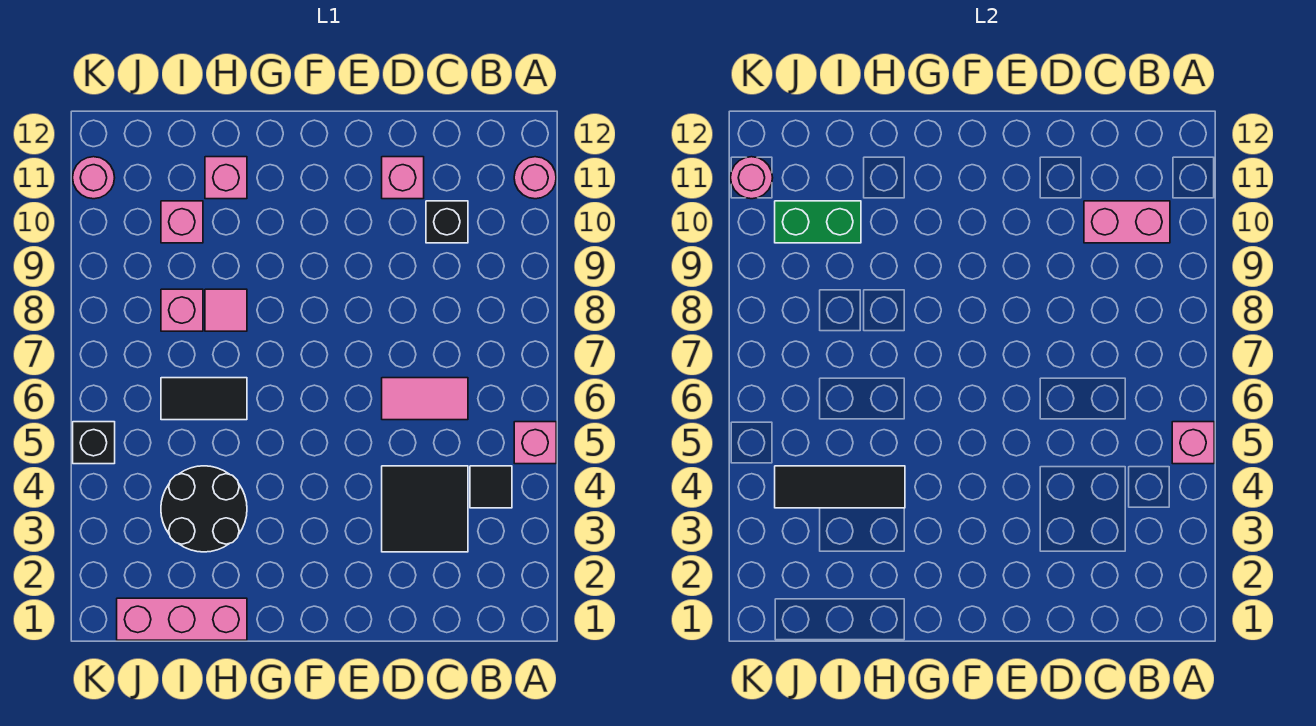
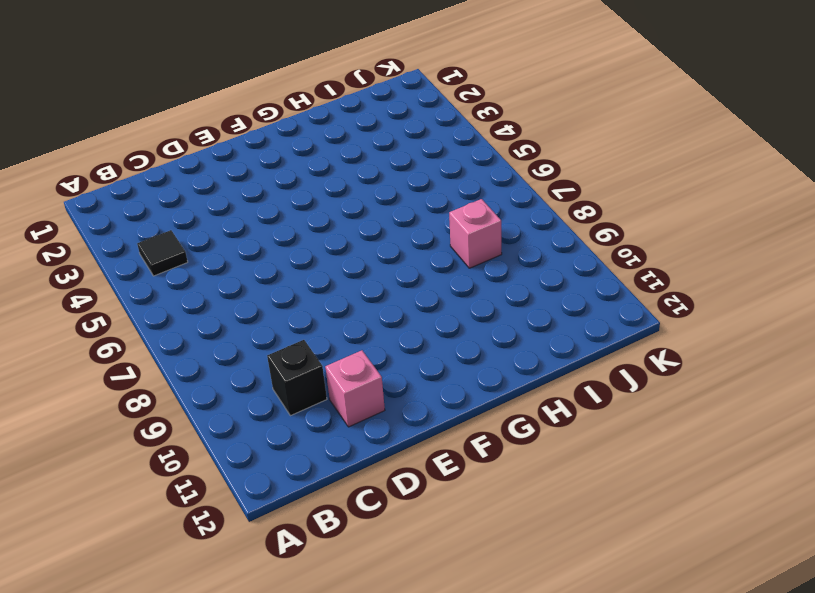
none -> pink brick A5 level 1
none -> pink round brick A11 level 1
none -> black tile C3:D4 level 1

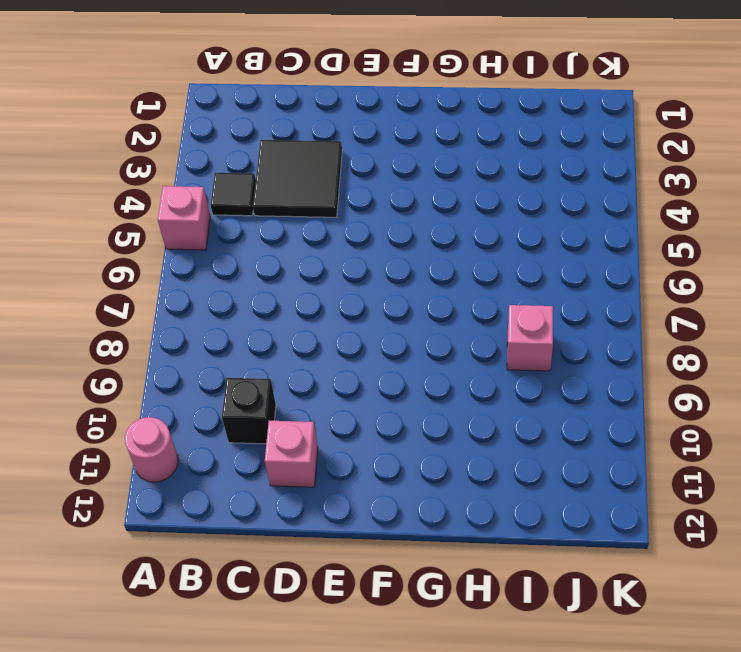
none -> pink tile C6:D6 level 1
none -> pink brick H1:J1 level 1
none -> black round brick H3:I4 level 1

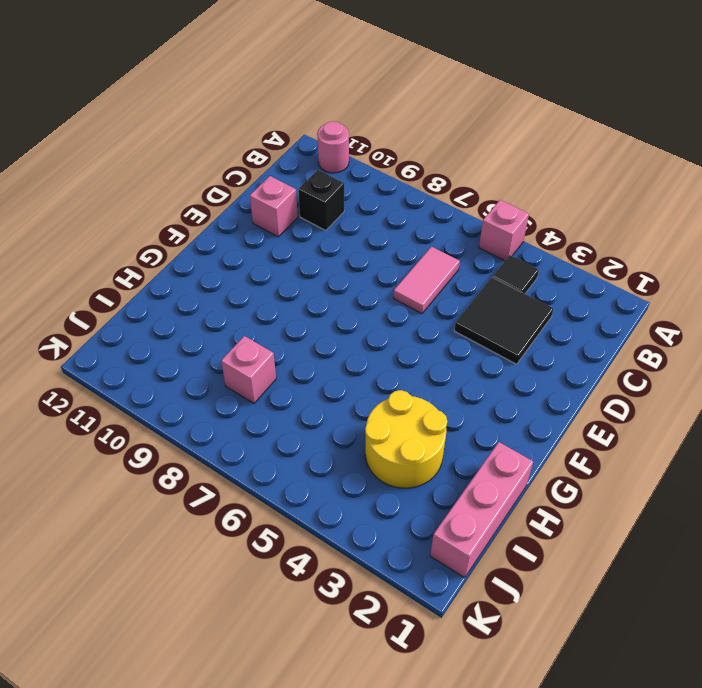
yellow round brick H3:I4 level 1 -> black round brick H3:I4 level 1
none -> black tile H6:I6 level 1
none -> pink tile H8 level 1
none -> pink brick H11 level 1

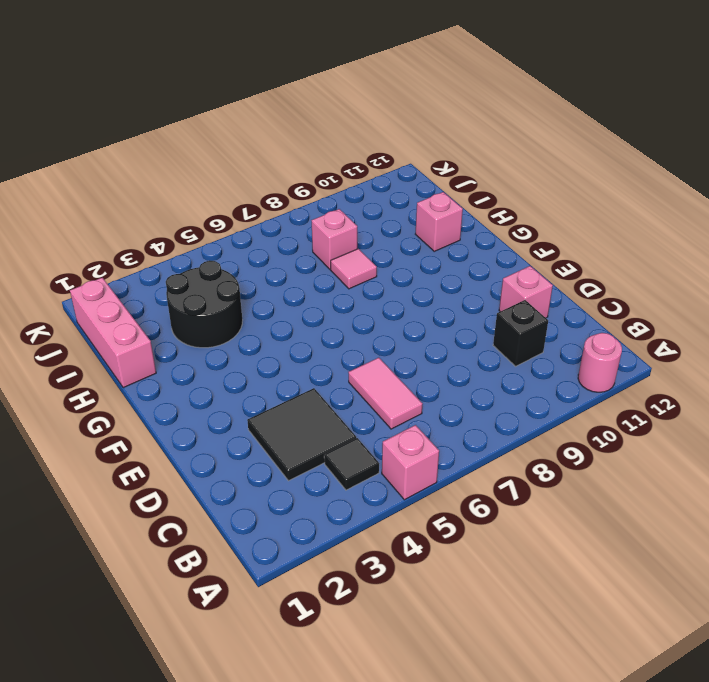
none -> black tile H6:I6 level 1
none -> pink brick I10 level 1
none -> black brick K5 level 1

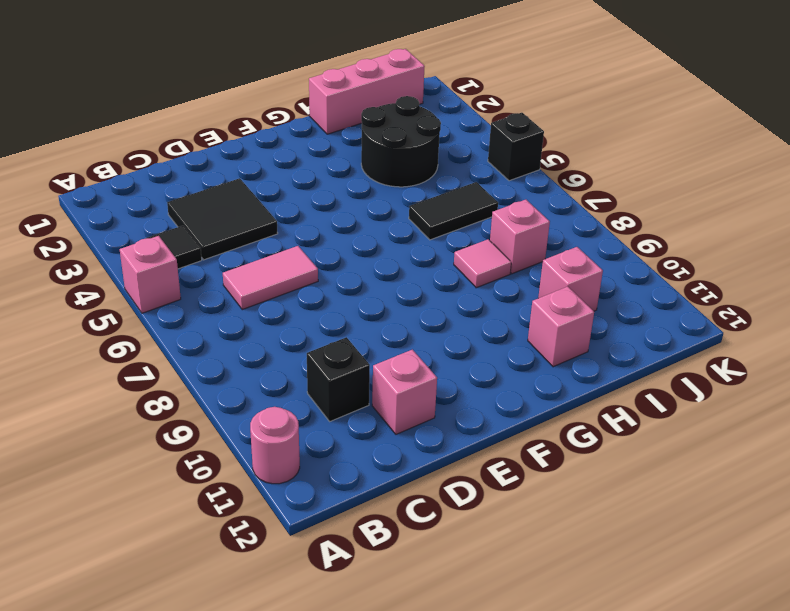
none -> pink round brick K11 level 1
none -> pink brick A5 level 2
none -> pink brick B10:C10 level 2

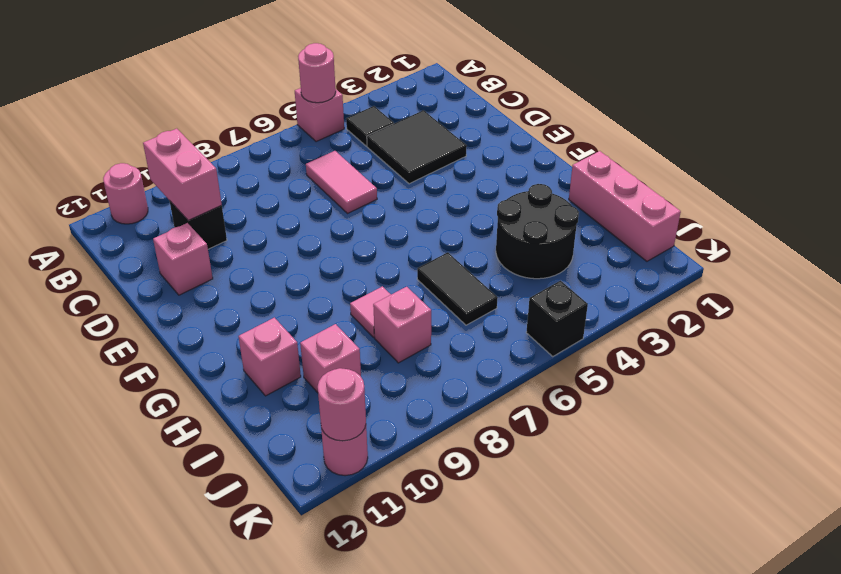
pink round brick A5 level 2 -> pink brick A5 level 2
none -> black tile H4:J4 level 2
none -> green brick I10:J10 level 2

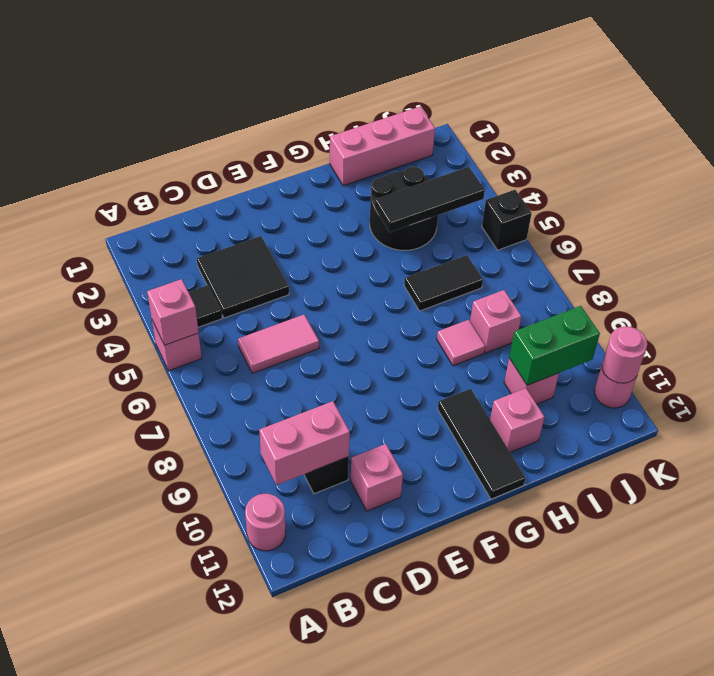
black tile G10:G12 level 1 -> none

